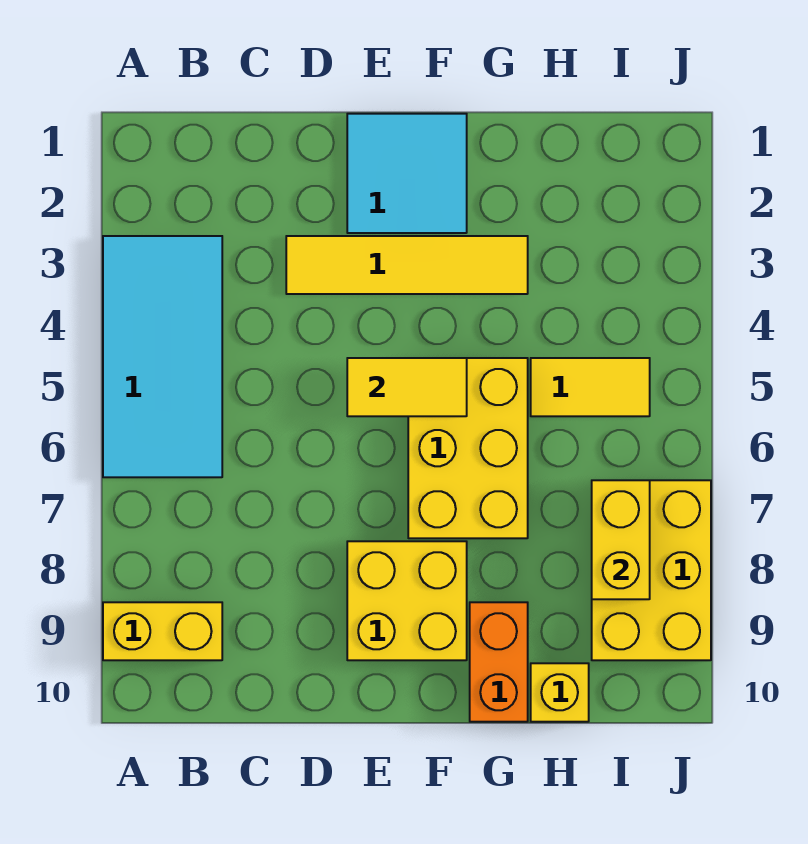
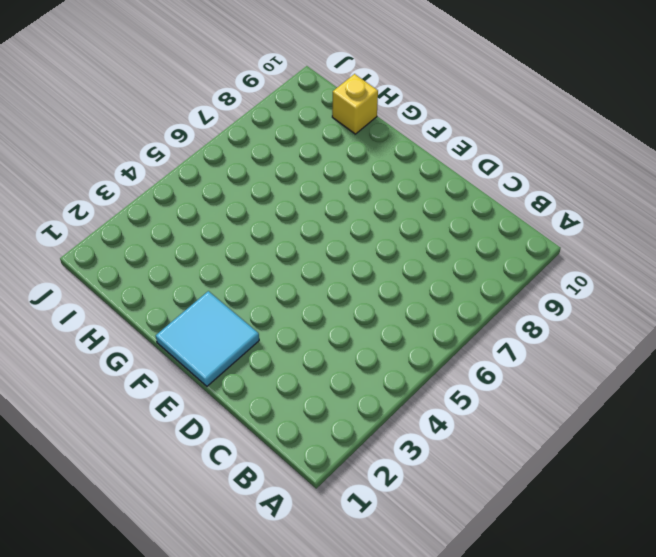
none -> cyan tile A3:B6 level 1
none -> yellow brick A9:B9 level 1
none -> yellow tile D3:G3 level 1

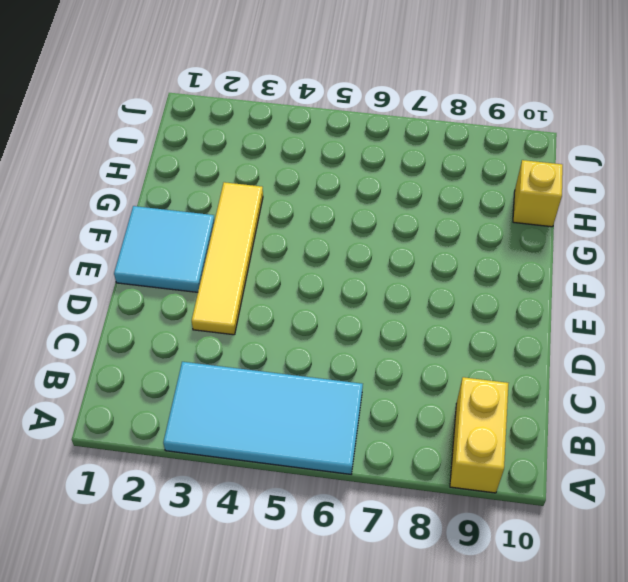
none -> yellow brick E8:F9 level 1
none -> yellow brick F5:G7 level 1
none -> orange brick G9:G10 level 1

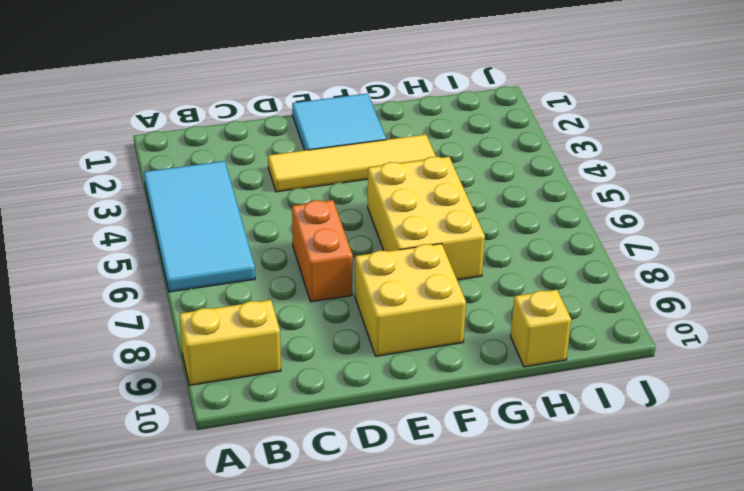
orange brick D6:D7 level 1 -> orange brick G9:G10 level 1
none -> yellow tile H5:I5 level 1
none -> yellow brick I7:J9 level 1
none -> yellow tile E5:F5 level 2

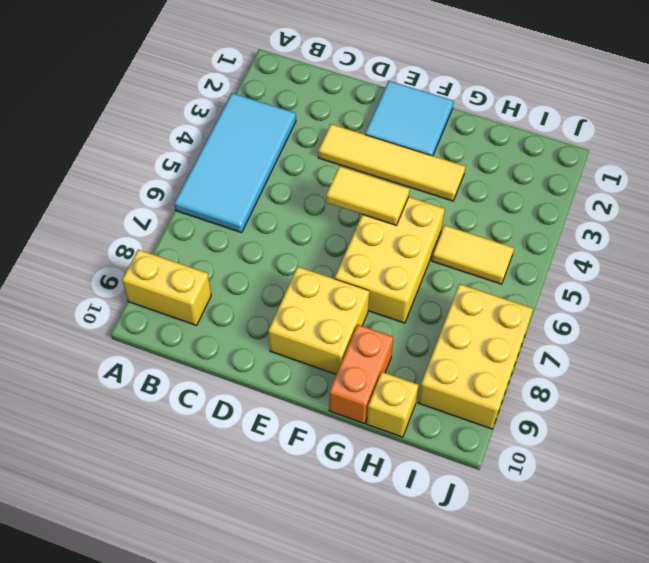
none -> yellow brick I7:I8 level 2

